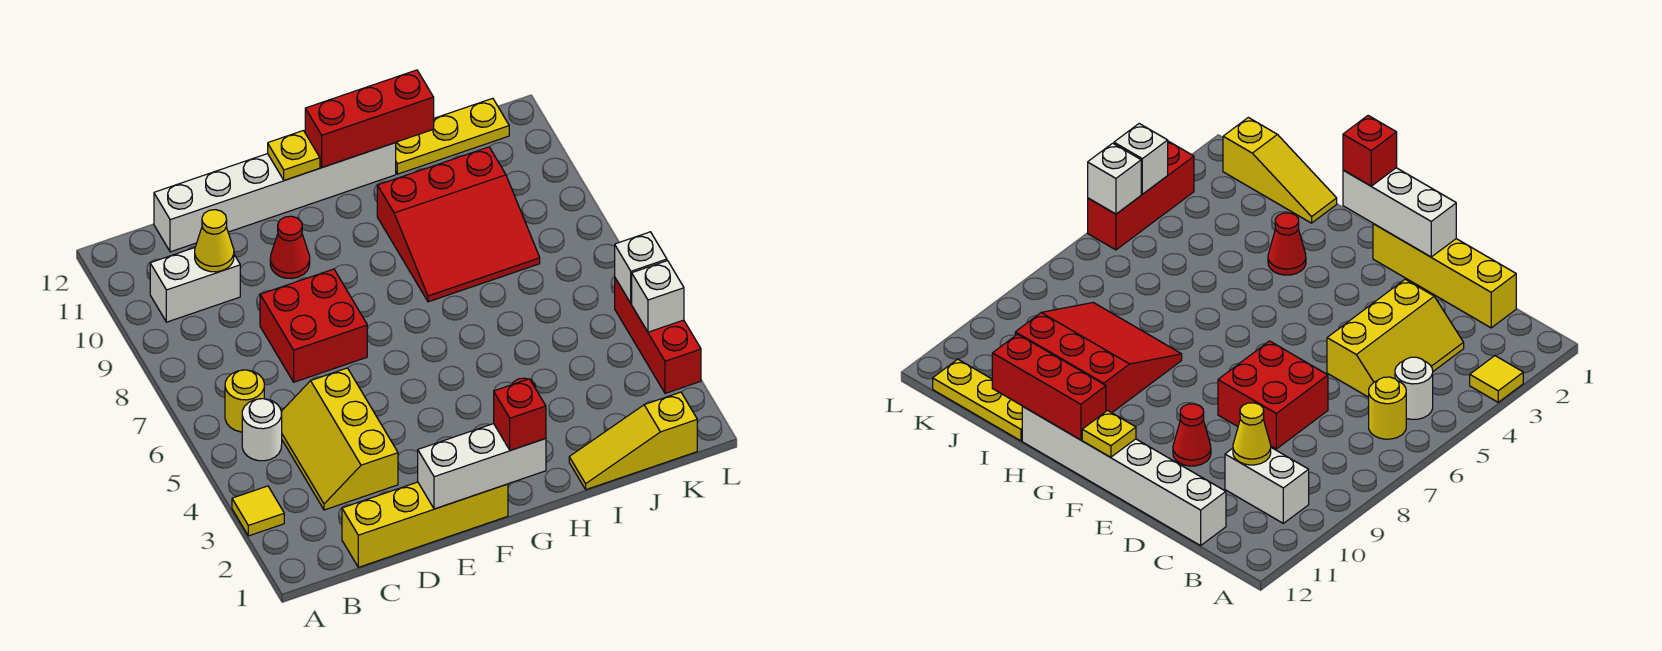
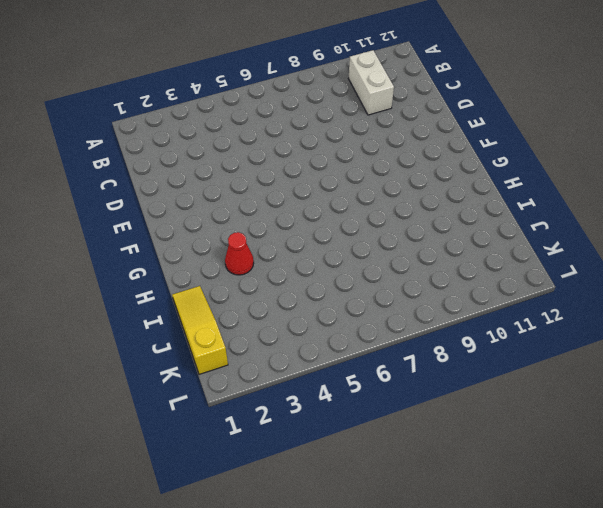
none -> yellow tile A3 level 1
none -> white round brick B5 level 1
none -> yellow round brick B6 level 1

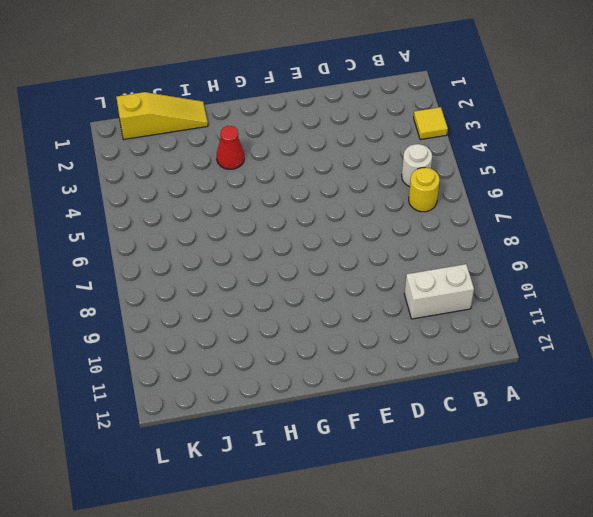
none -> yellow brick C1:F1 level 1
none -> yellow slope C3:D5 level 1 top D
none -> white brick C12:H12 level 1

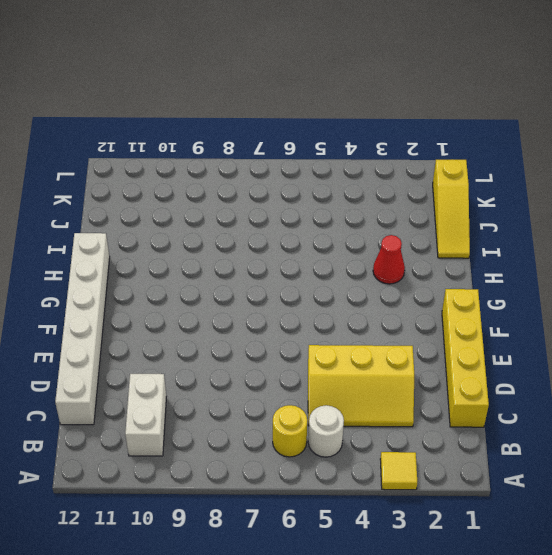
none -> red brick D7:E8 level 1
none -> red cone E10 level 1
none -> red slope H8:J10 level 1 top 10

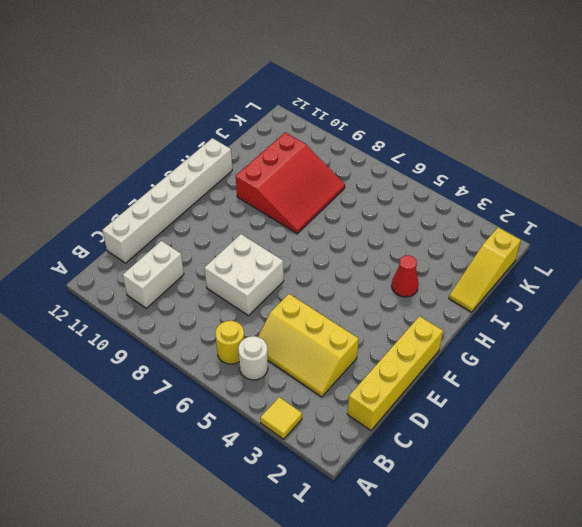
white brick D7:E8 level 1 -> red brick D7:E8 level 1
none -> red cone E10 level 1
none -> yellow plate I12:K12 level 1
none -> red brick L3:L5 level 1

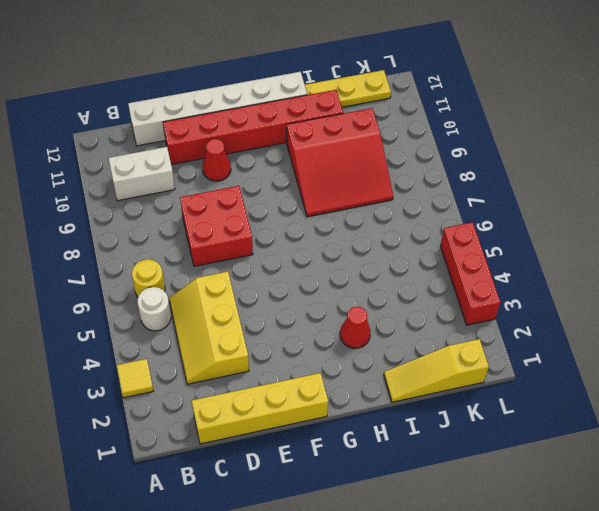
red brick D11:I11 level 1 -> none
none -> yellow cone C10 level 2
none -> white brick E1:G1 level 2
none -> yellow plate F12 level 2

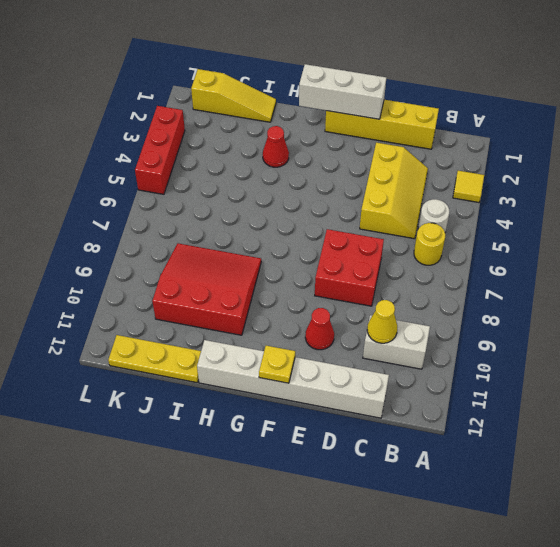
none -> red brick G12:I12 level 2
none -> white brick L4 level 2
none -> white brick L5 level 2

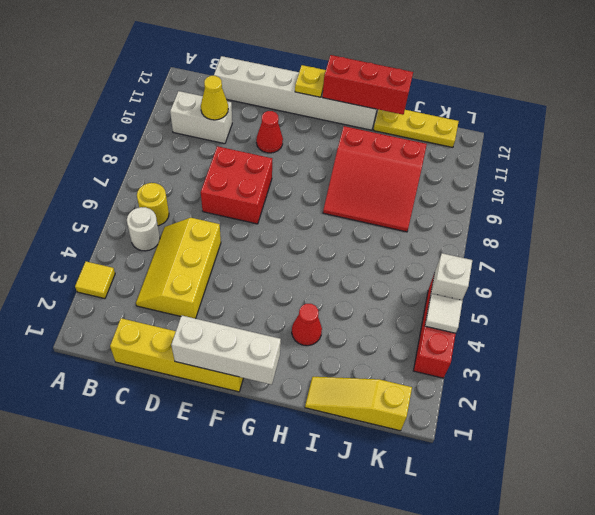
white tile L4 level 2 -> white brick L4 level 2
none -> red brick G1 level 3

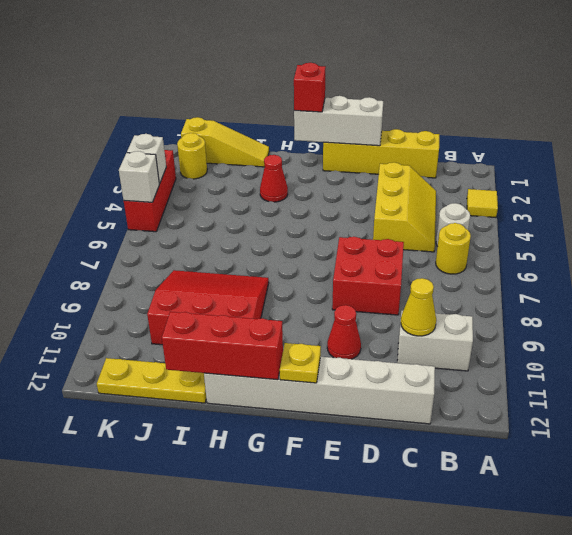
yellow round brick K2 level 1 -> none

